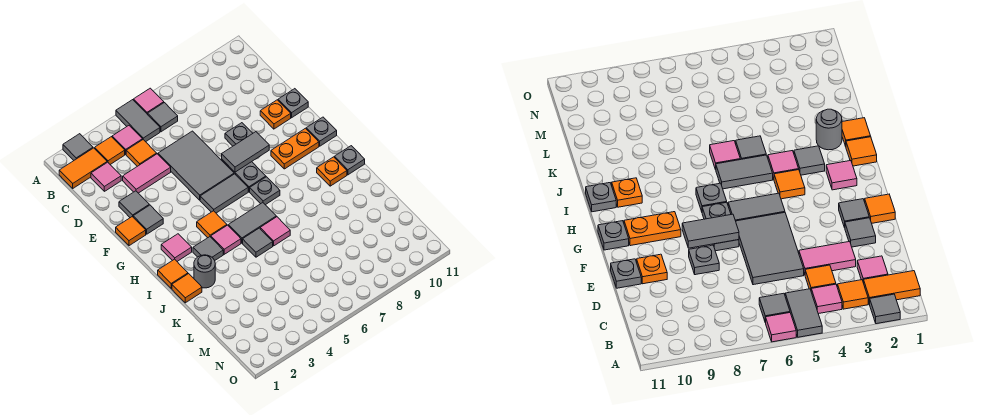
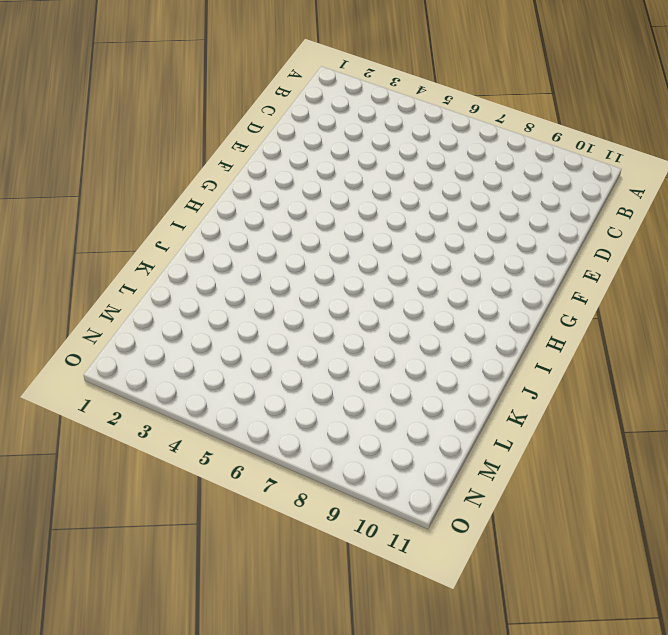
none -> grey tile A2 level 1
none -> grey tile A5:B5 level 1
none -> pink tile A6 level 1
none -> orange tile B1:B2 level 1

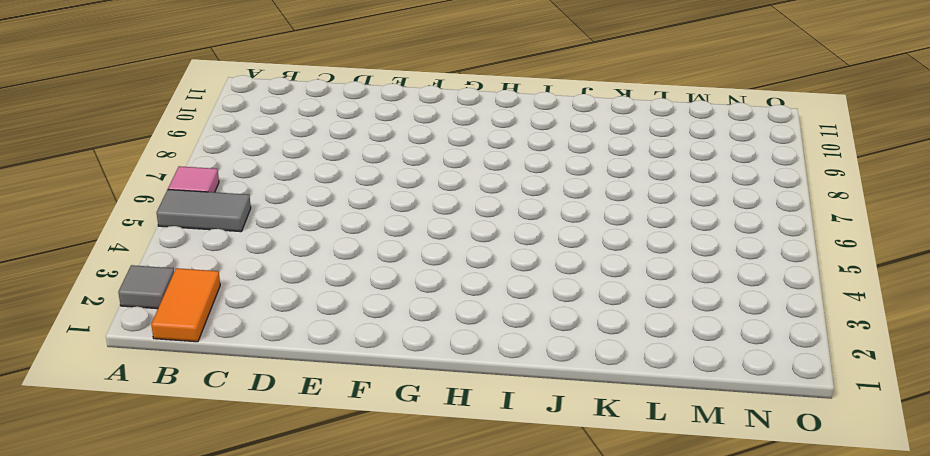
none -> orange tile B3 level 1
none -> pink tile B4 level 1
none -> grey tile B6 level 1
none -> pink tile C2 level 1

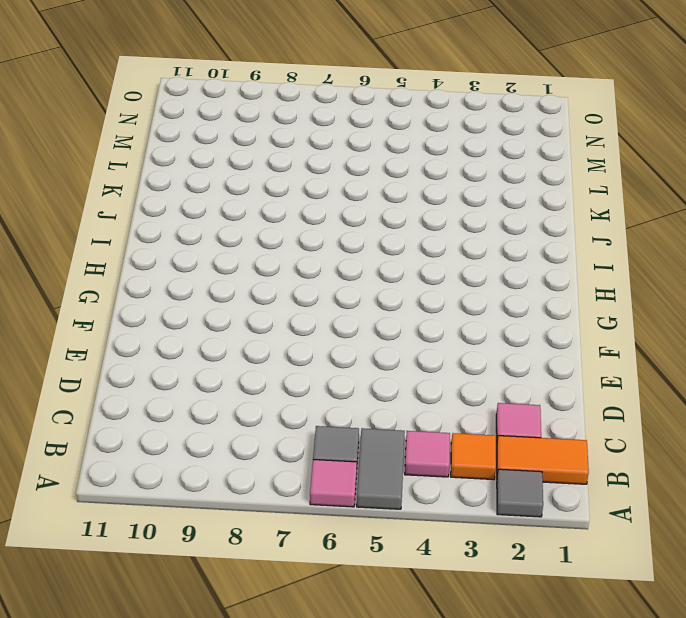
none -> orange tile C4 level 1
none -> pink tile D3:D4 level 1
none -> grey tile D5:F6 level 1
none -> grey tile E2 level 1

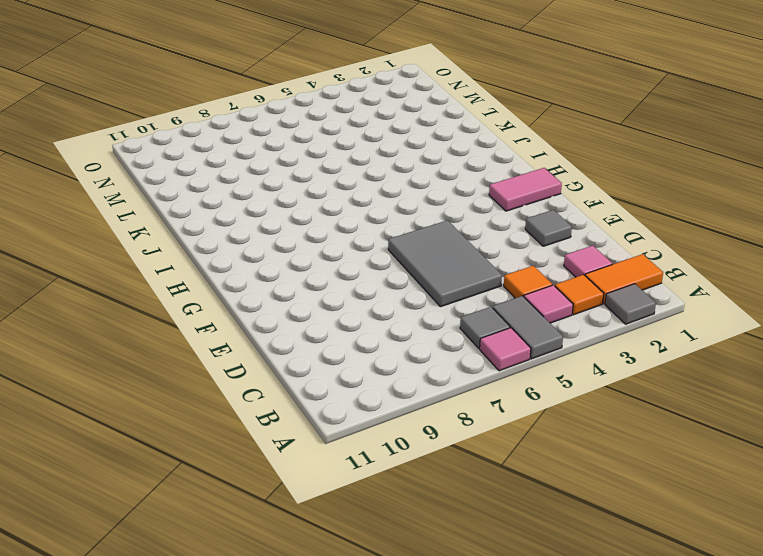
pink tile G1:G2 level 1 -> pink tile D3:D4 level 1
none -> grey plate E8 level 1
none -> orange plate E10 level 1
none -> grey plate E11 level 1
none -> orange tile F1 level 1

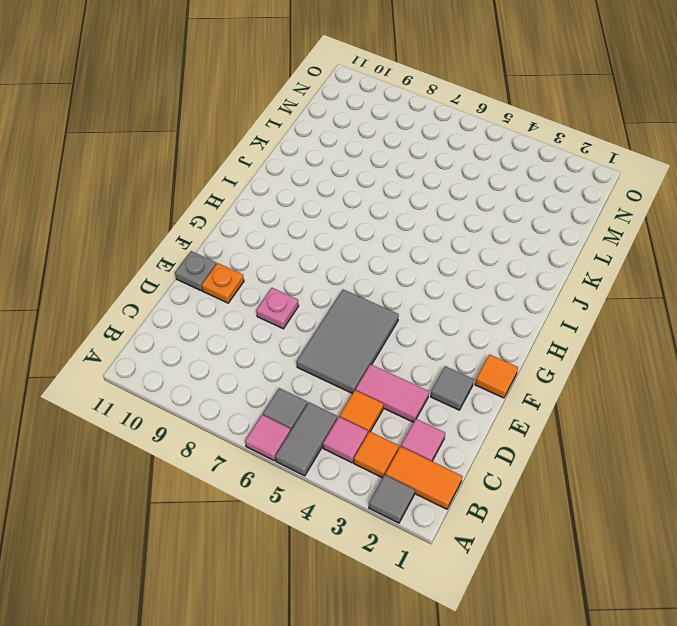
pink plate E8 level 1 -> grey plate E8 level 1
none -> grey tile F2 level 1
none -> grey plate F7:G7 level 1
none -> grey tile G5:G6 level 1
none -> orange plate G9:G10 level 1

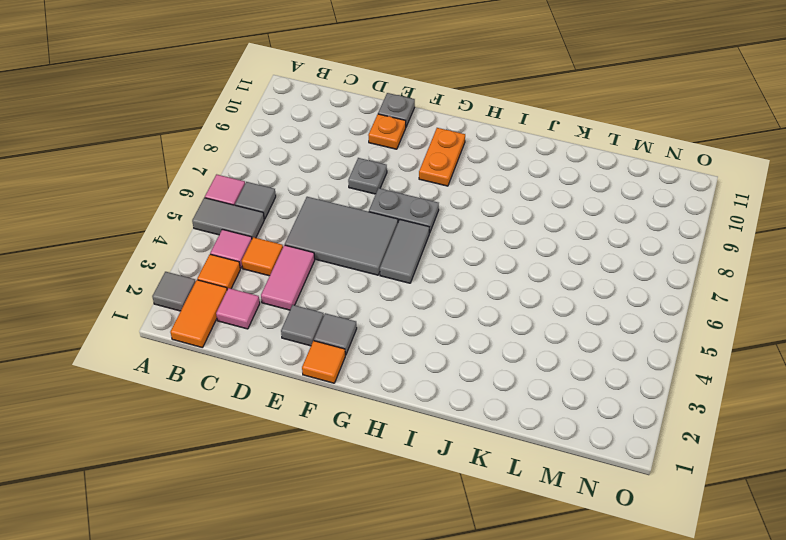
none -> grey plate G11 level 1
none -> pink tile H2 level 1
none -> orange tile H4 level 1
none -> grey plate H7 level 1

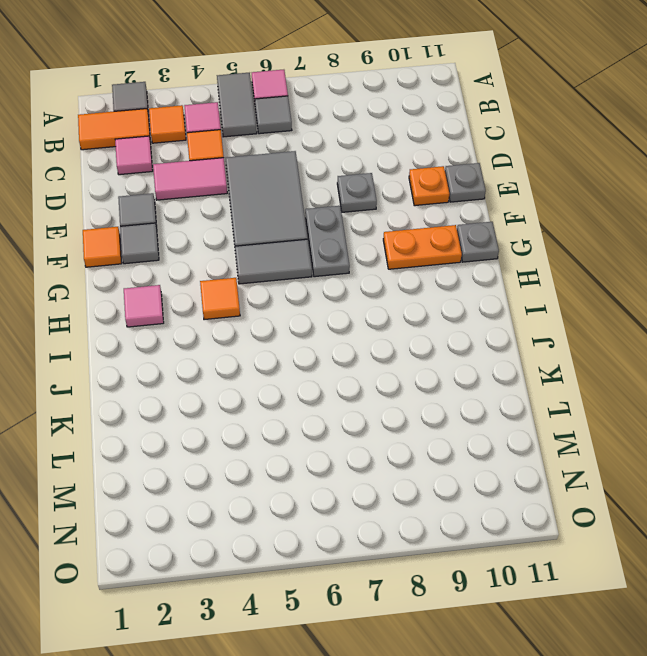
none -> grey plate H7 level 1
none -> orange tile I1 level 1
none -> grey tile I3 level 1
none -> pink tile I4 level 1

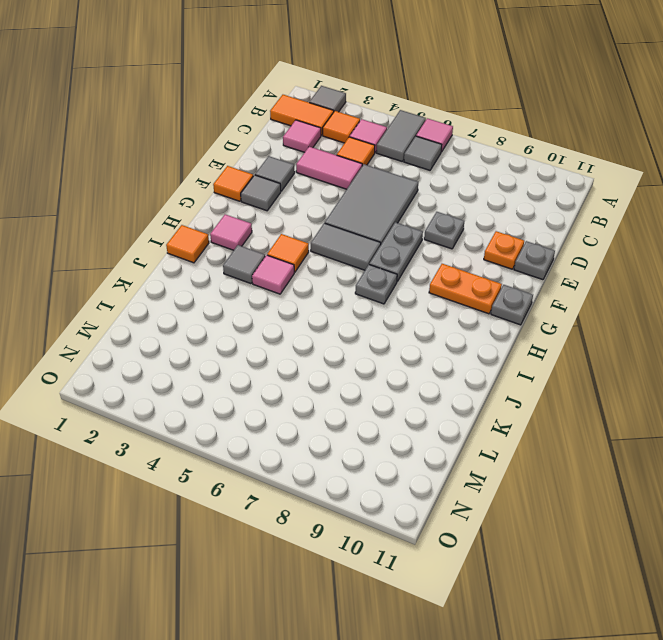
none -> grey tile I5:I6 level 1
none -> orange plate I10 level 1
none -> grey plate I11 level 1
none -> orange tile J1 level 1

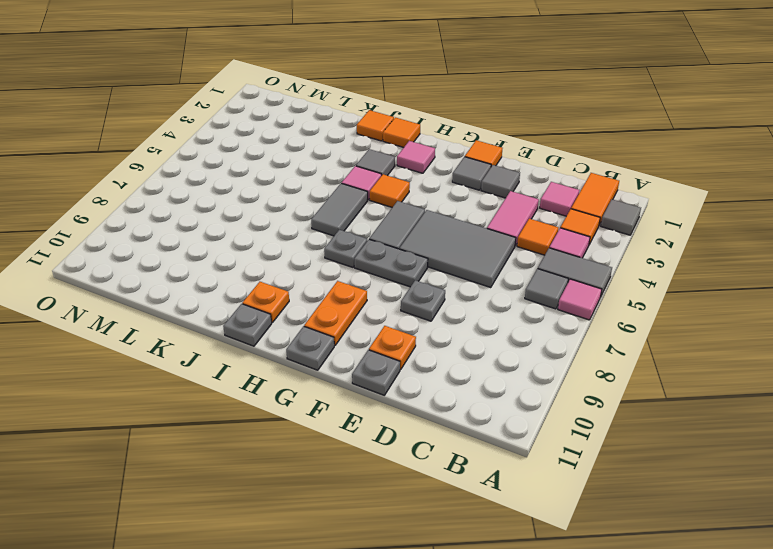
none -> grey round brick J2 level 1
none -> grey tile J5 level 1
none -> pink tile J6 level 1
none -> grey tile F7:F8 level 2

